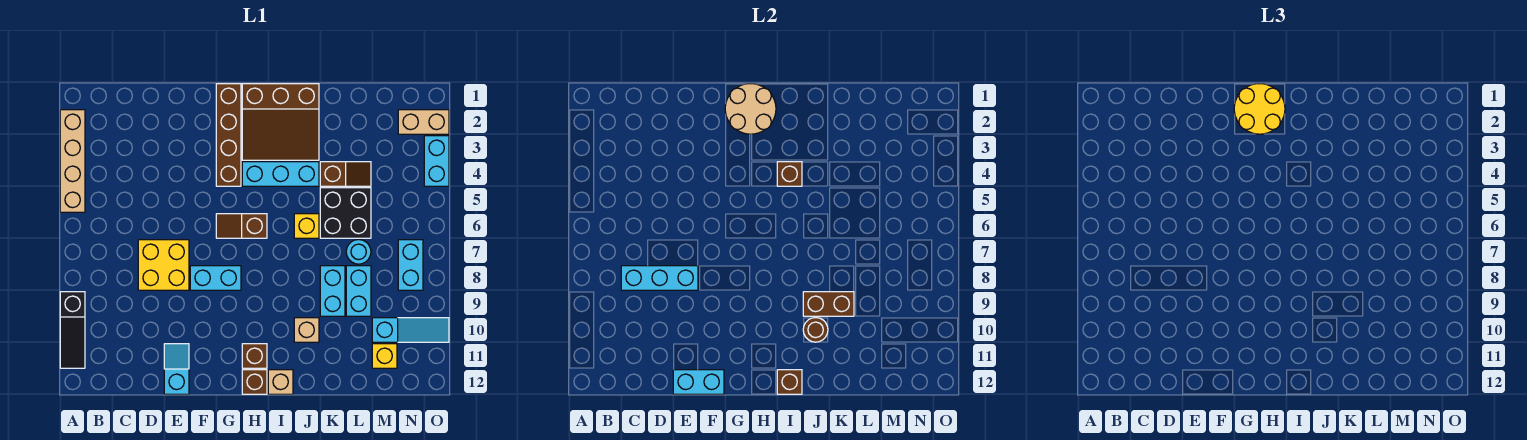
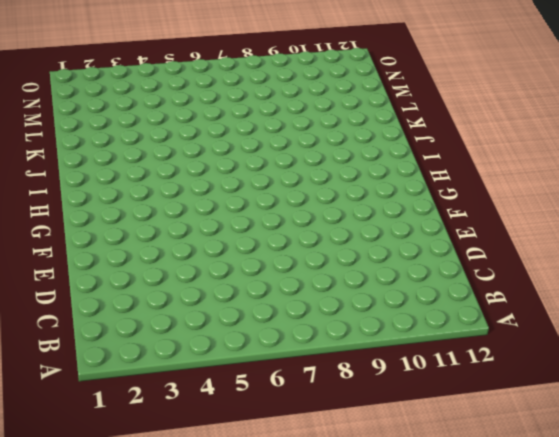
none -> tan brick A2:A5 level 1
none -> black slope A9:A11 level 1 top 9
none -> yellow brick D7:E8 level 1
none -> cyan slope E11:E12 level 1 top 12

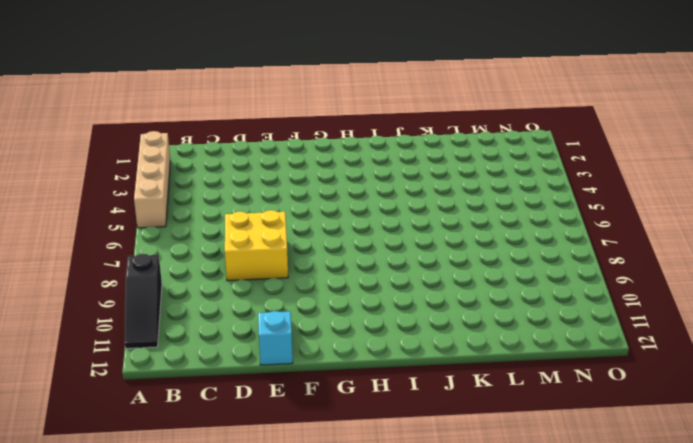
none -> cyan brick F8:G8 level 1
none -> brown brick G1:G4 level 1
none -> brown slope G6:H6 level 1 top H
none -> brown slope H1:J3 level 1 top 1

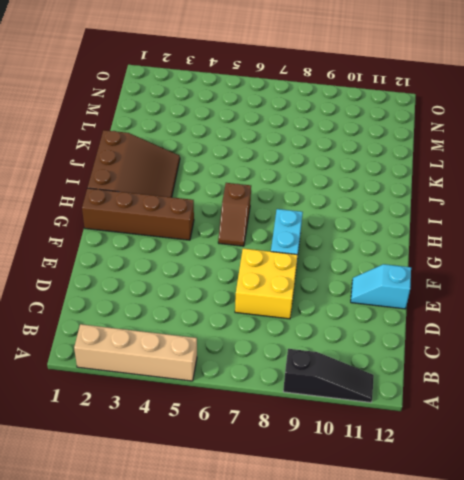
none -> cyan brick H4:J4 level 1
none -> brown brick H11 level 1
none -> brown brick H12 level 1
none -> tan brick I12 level 1

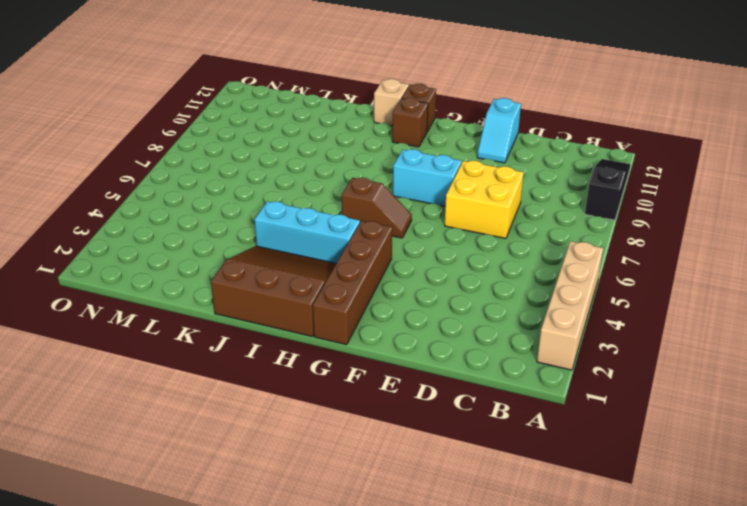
none -> yellow brick J6 level 1
none -> tan brick J10 level 1
none -> brown slope K4:L4 level 1 top K
none -> black brick K5:L6 level 1

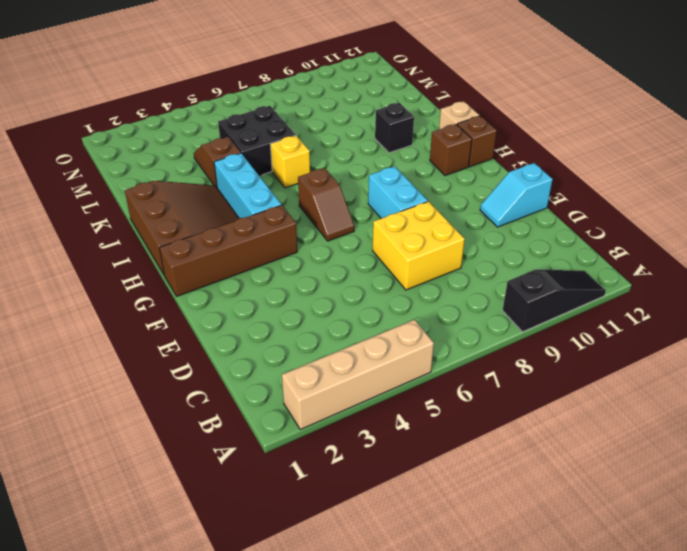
black brick J10 level 1 -> tan brick J10 level 1
none -> cyan brick K8:K9 level 1
none -> cyan round brick L7 level 1
none -> cyan brick L8:L9 level 1
none -> cyan slope M10:O10 level 1 top M

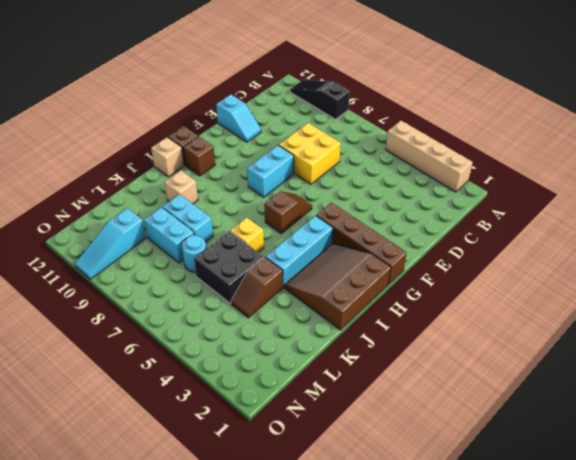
none -> yellow brick M11 level 1
none -> tan brick N2:O2 level 1
none -> cyan brick N7:N8 level 1
none -> cyan brick O3:O4 level 1

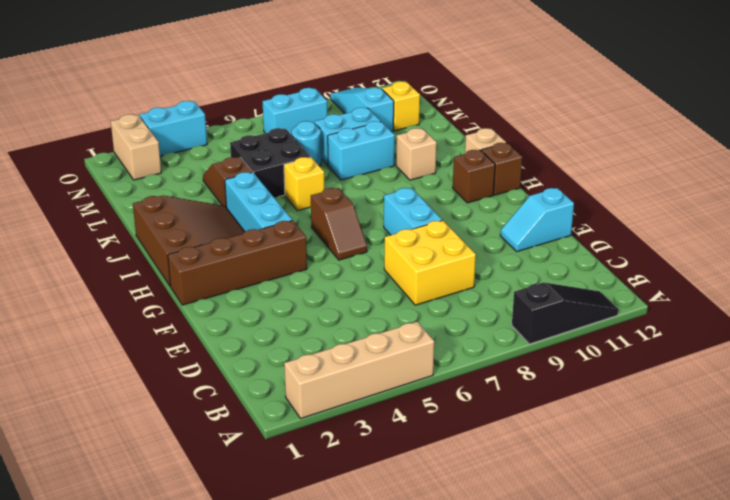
none -> cyan brick C8:E8 level 2
none -> cyan brick E12:F12 level 2
none -> tan round brick G1:H2 level 2
none -> brown brick I4 level 2

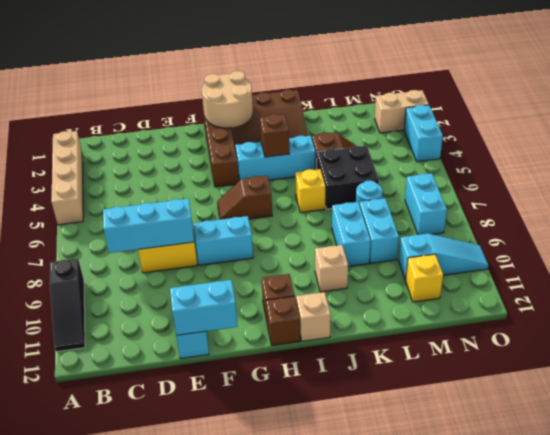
none -> brown brick I12 level 2
none -> brown brick J9:K9 level 2
none -> brown round brick J10 level 2
none -> yellow round brick G1:H2 level 3

